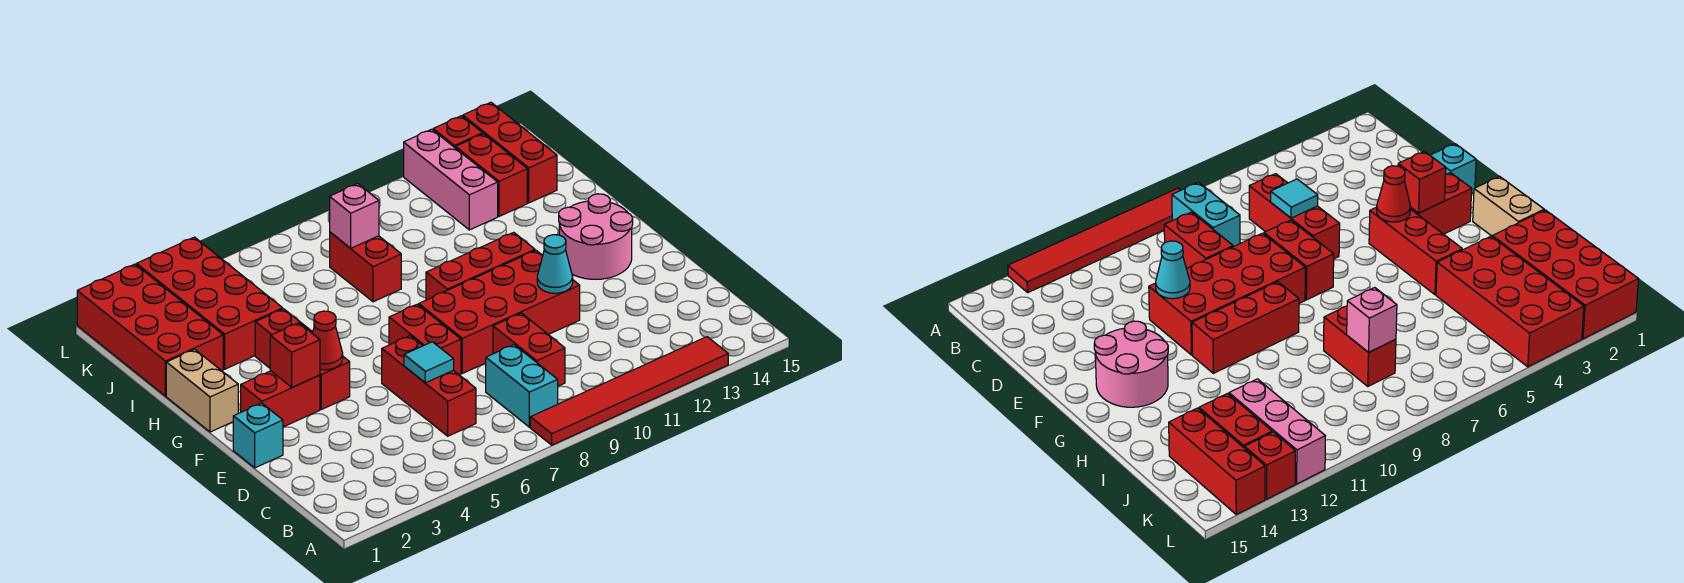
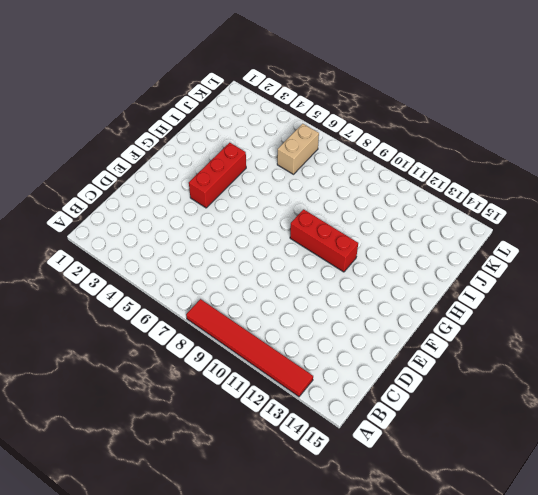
tan brick J6:K6 level 1 -> tan brick G1:H1 level 1
none -> cyan brick B8:C8 level 1
none -> red brick C6:E6 level 1
none -> red brick C9:D9 level 1

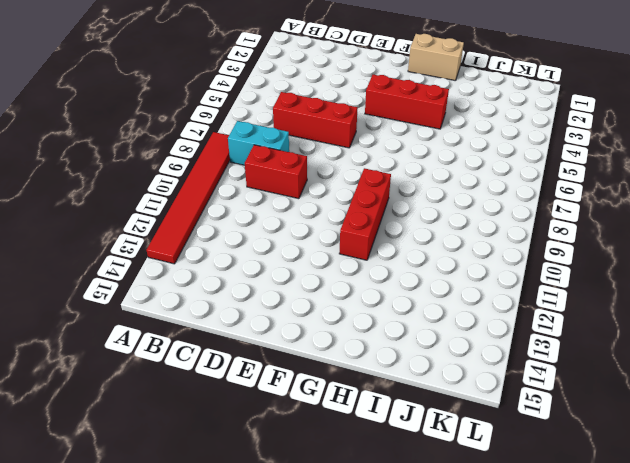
none -> cyan brick E1 level 1
none -> red brick E7:F7 level 1
none -> red brick E8:F11 level 1

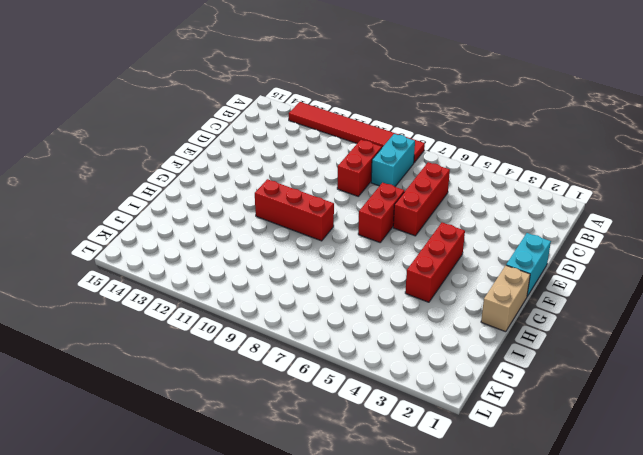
cyan brick E1:F1 level 1 -> cyan brick E1 level 1
none -> red brick E8:F11 level 1
none -> red brick F2:F3 level 1
none -> pink round brick F13:G14 level 1

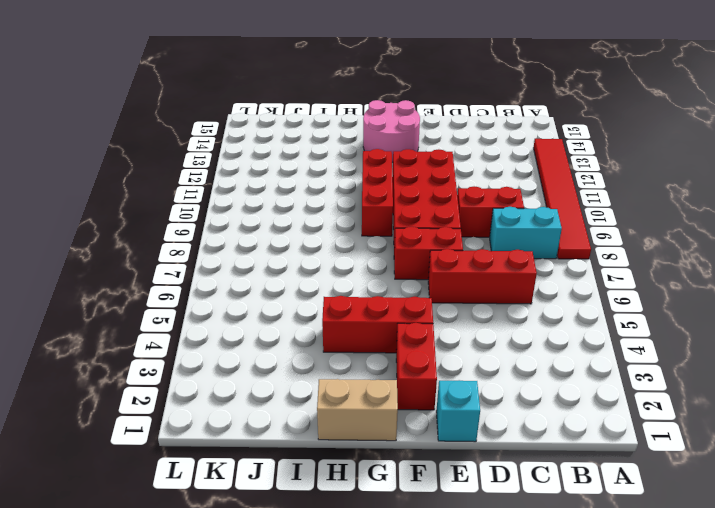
none -> red brick I1:L2 level 1
none -> red brick I3:L4 level 1
none -> red brick I8:J8 level 1

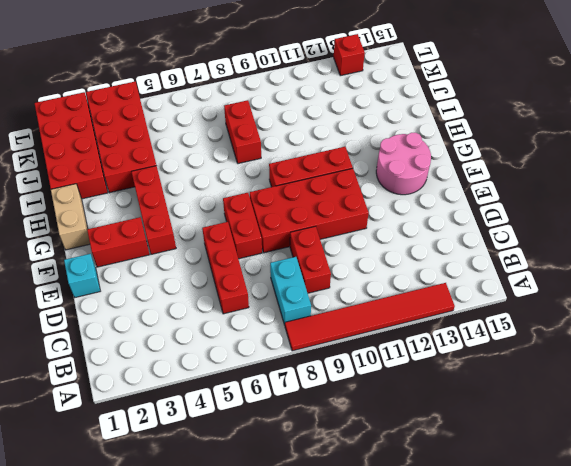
none -> pink brick J12:L12 level 1
none -> red brick J13:K13 level 1
none -> red brick J14:L14 level 1

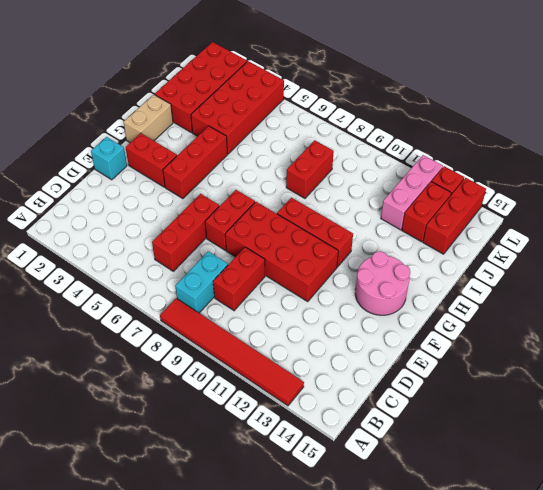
none -> cyan tile D6 level 2
none -> cyan cone E11 level 2
none -> red brick F3 level 2

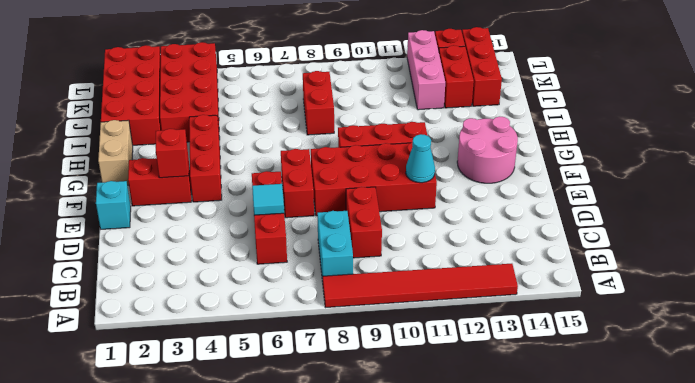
none -> red cone F4 level 2
none -> pink brick J8 level 2

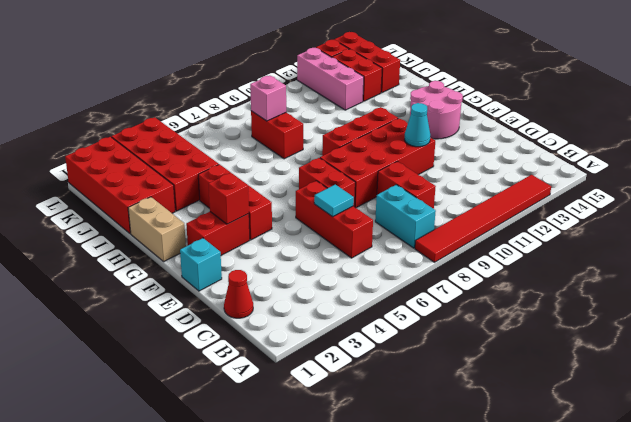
red cone C1 level 1 -> red cone F4 level 2

